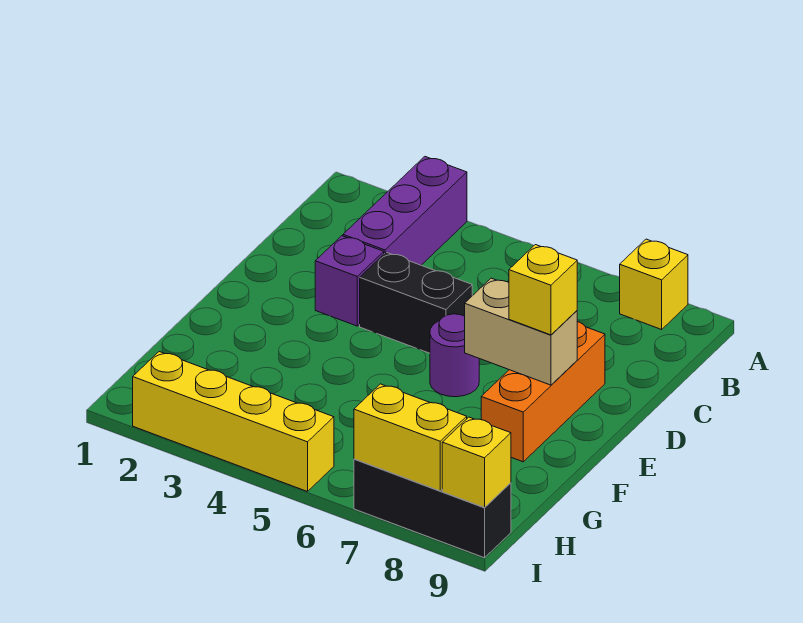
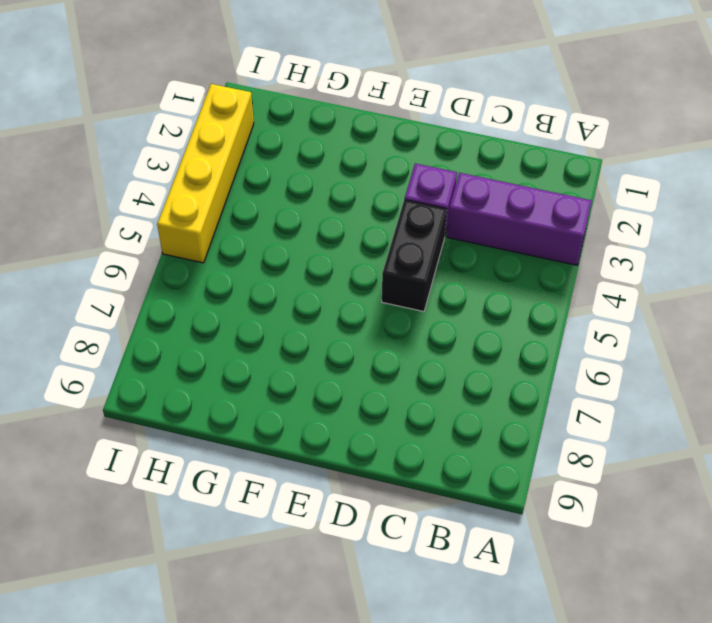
none -> yellow brick A8 level 1
none -> orange brick D8:F8 level 1
none -> purple round brick E6 level 1

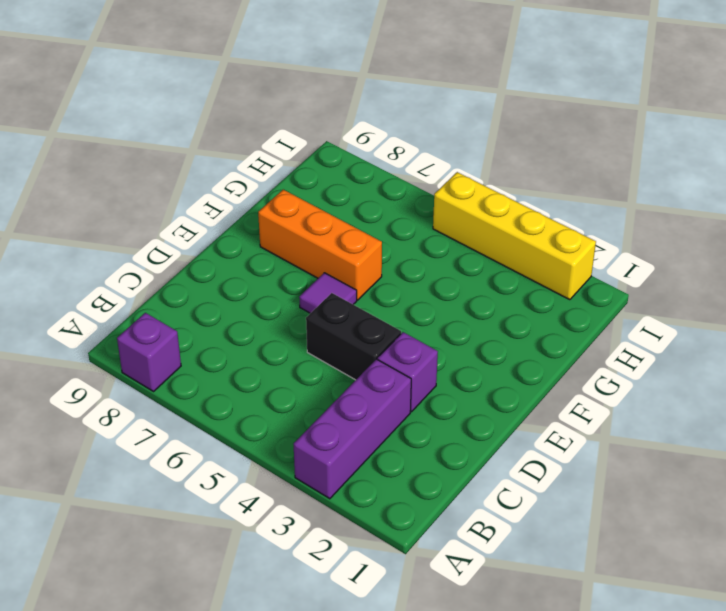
purple brick A8 level 1 -> yellow brick A8 level 1
purple tile E6 level 1 -> purple round brick E6 level 1
orange brick F6:F8 level 1 -> orange brick D8:F8 level 1
none -> black brick I7:I9 level 1
none -> tan brick E7:E8 level 2
none -> yellow brick I7:I8 level 2

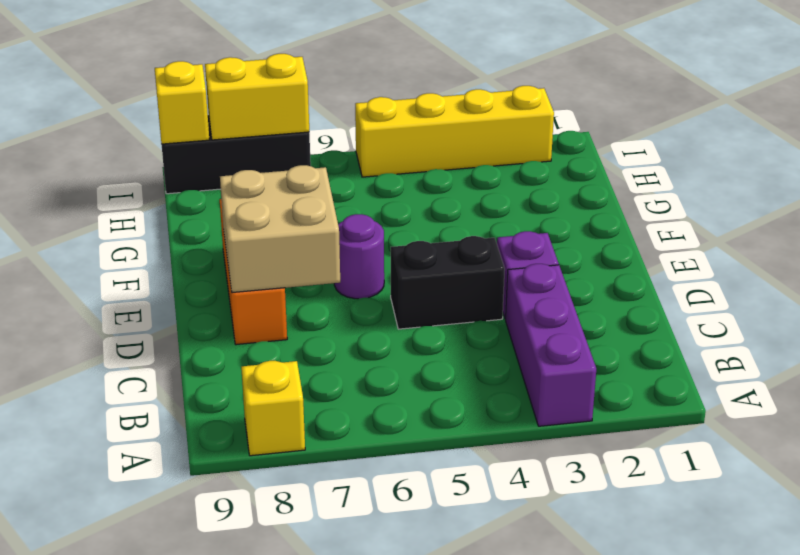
tan brick D7:E8 level 2 -> tan brick E7:E8 level 2
none -> yellow brick E8 level 3

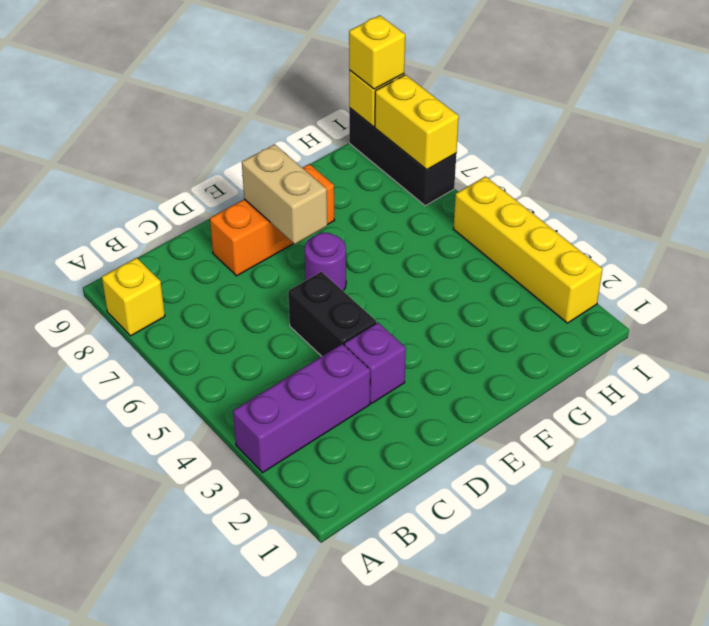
yellow brick I9 level 3 -> yellow brick E8 level 3

